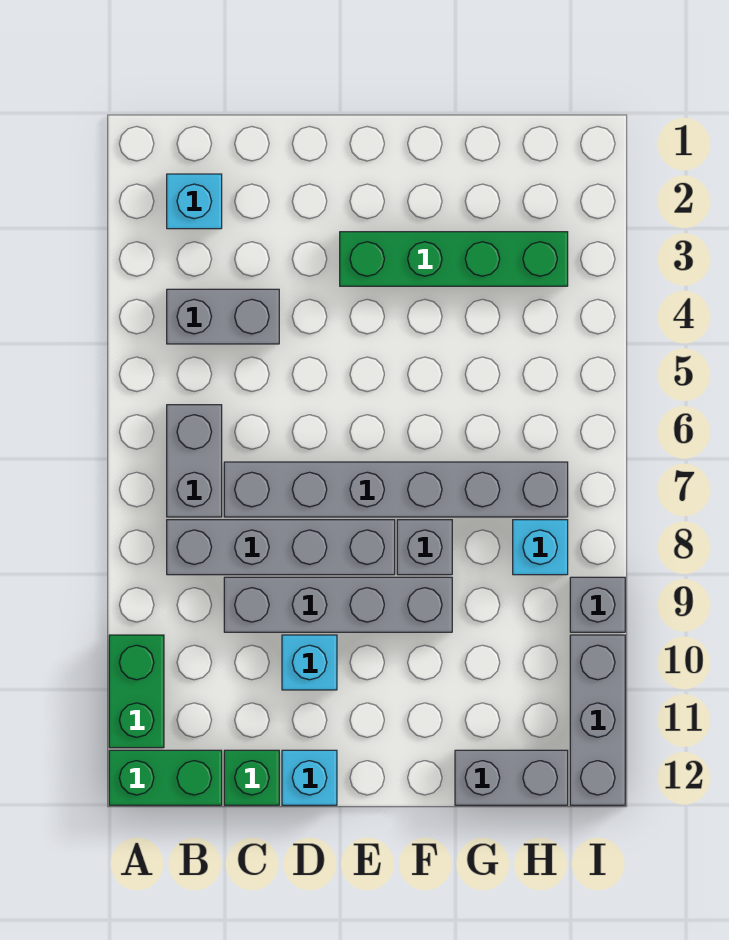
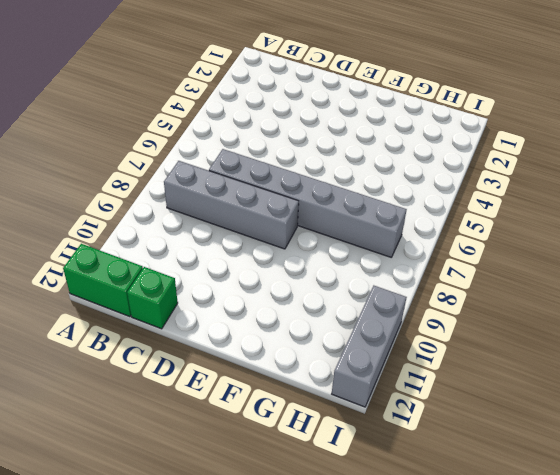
none -> green brick A10:A11 level 1
none -> cyan brick B2 level 1
none -> grey brick B4:C4 level 1

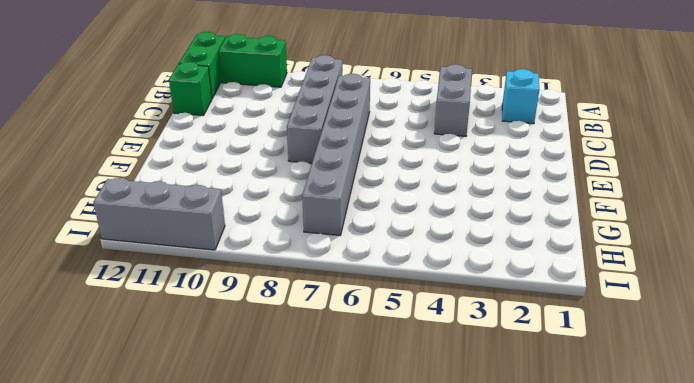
none -> grey brick B6:B7 level 1
none -> grey brick C9:F9 level 1
none -> cyan brick D10 level 1

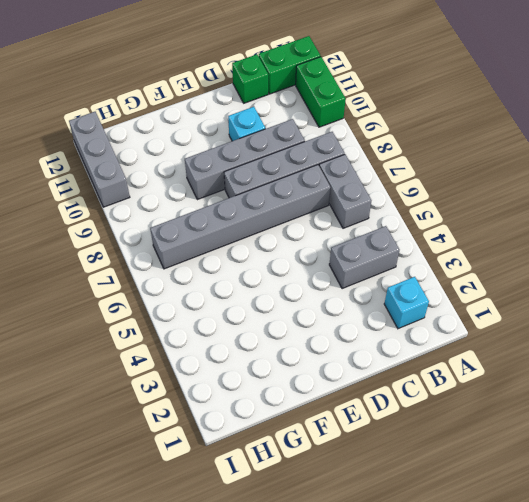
none -> cyan brick D12 level 1
none -> green brick E3:H3 level 1
none -> grey brick F8 level 1

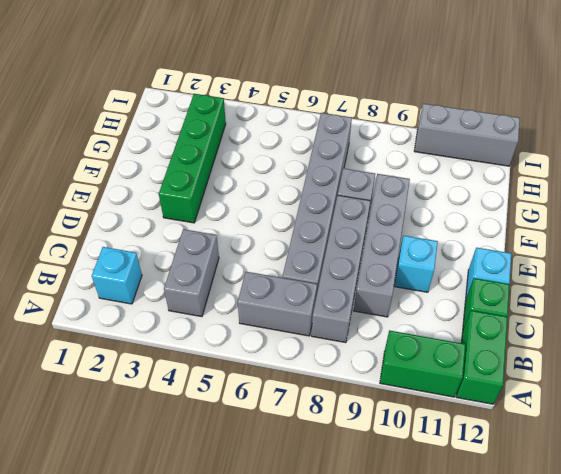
none -> grey brick G12:H12 level 1
none -> cyan brick H8 level 1
none -> grey brick I9 level 1

